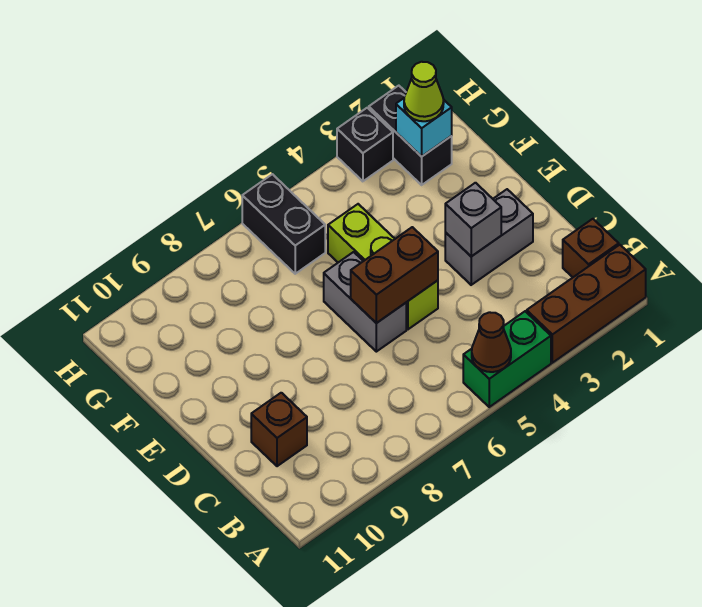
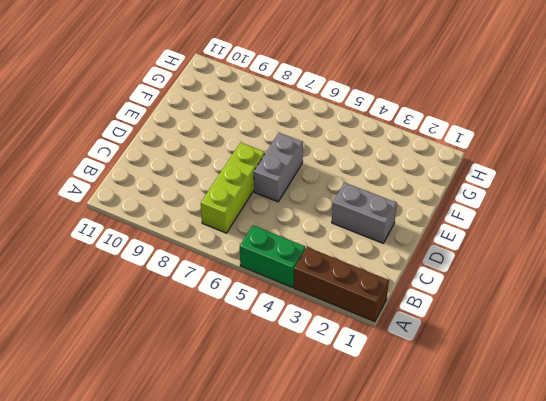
lime brick B7:D7 level 1 -> lime brick D5:F5 level 1
none -> brown brick B1 level 1
none -> brown brick C10 level 1
none -> black brick G2:H2 level 1

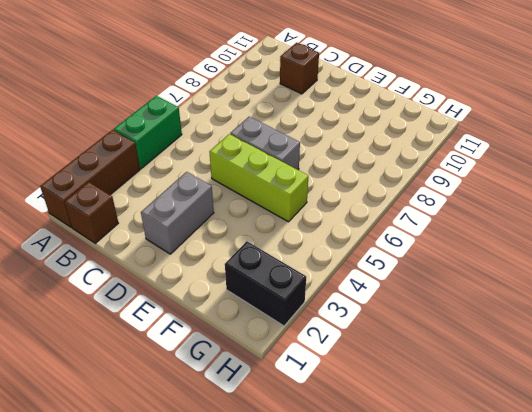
none -> black brick G6:H6 level 1
none -> black brick H3 level 1
none -> brown cone A5 level 2

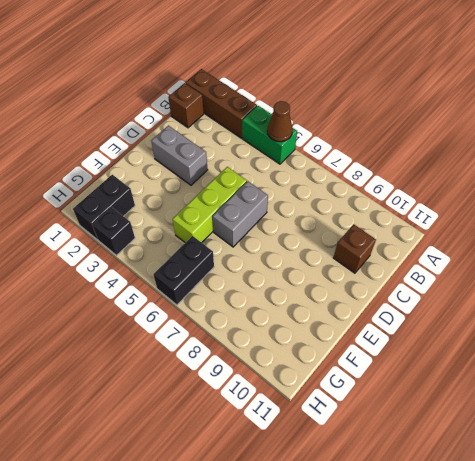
none -> grey brick D3 level 2
none -> brown brick D5:D6 level 2
none -> cyan brick G2 level 2

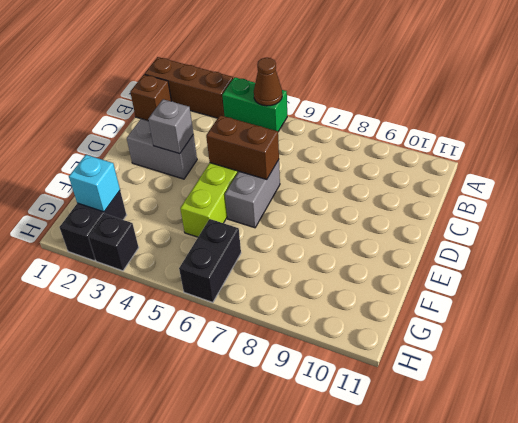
none -> brown brick C10 level 1
none -> lime cone G2 level 3

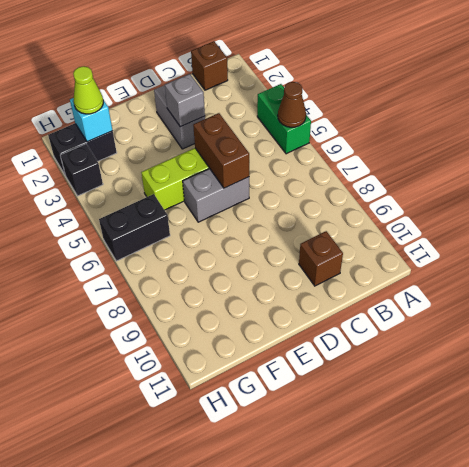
none -> brown brick A1:A3 level 1

